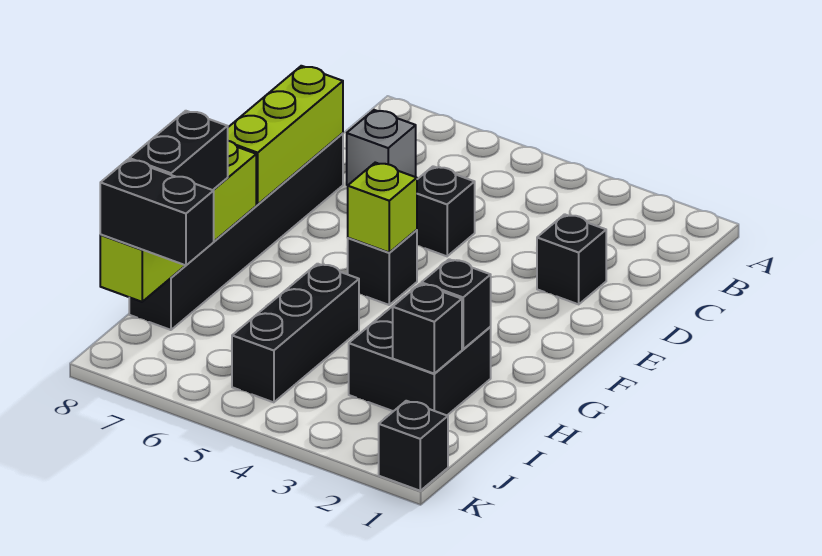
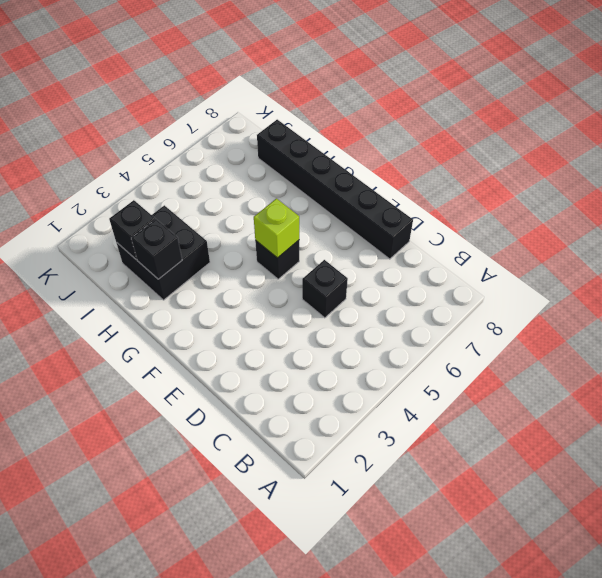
none -> grey brick C7 level 1
none -> black brick D2 level 1
none -> black brick H5:J5 level 1

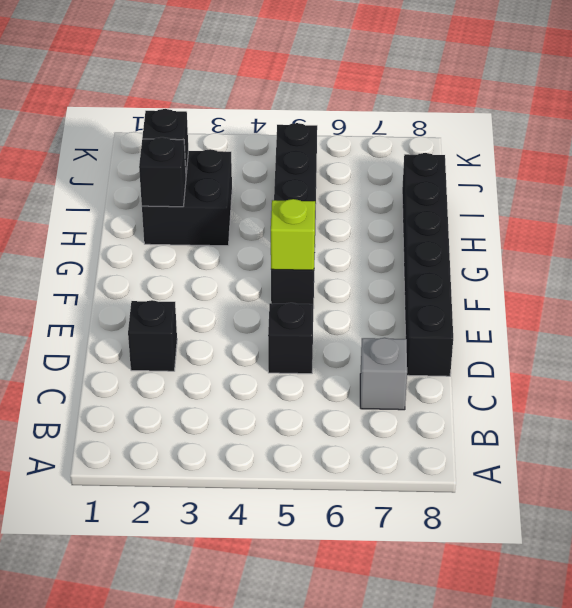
none -> black brick K1 level 1
none -> lime brick D8:F8 level 2
none -> lime brick G8:J8 level 2

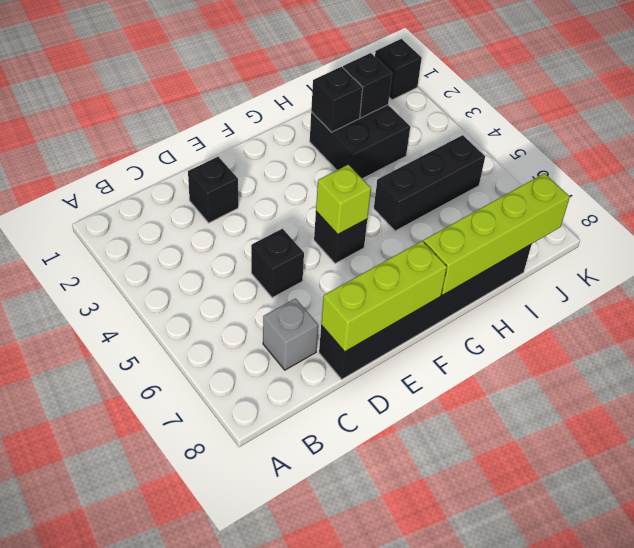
none -> black brick H8:I8 level 3
none -> black brick J7:J8 level 3

